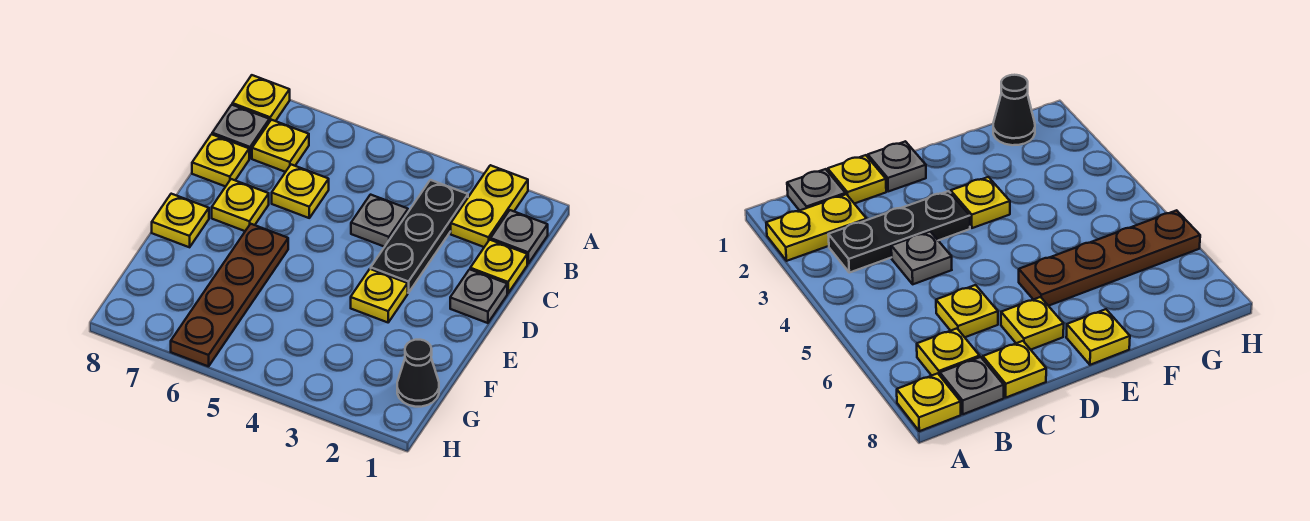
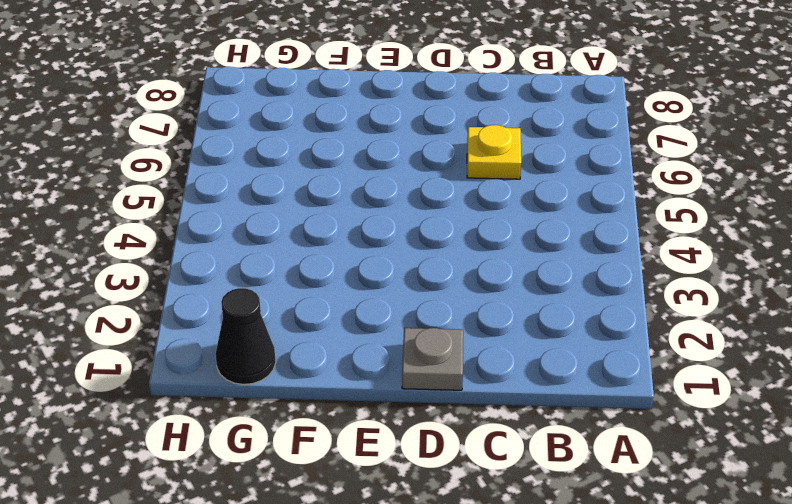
none -> yellow plate A2:B2 level 1
none -> yellow plate A8 level 1
none -> grey plate B1 level 1

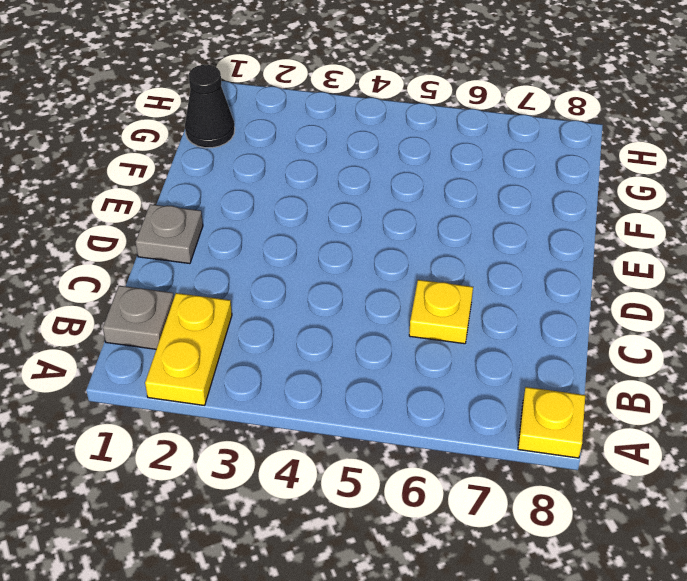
none -> black plate B3:D3 level 1
none -> yellow plate B7 level 1
none -> grey plate B8 level 1

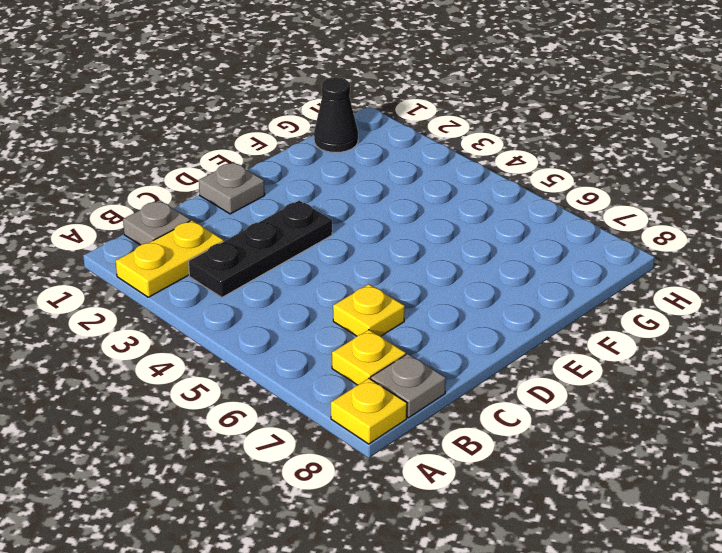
none -> yellow plate C1 level 1
none -> grey plate C4 level 1
none -> yellow plate C8 level 1

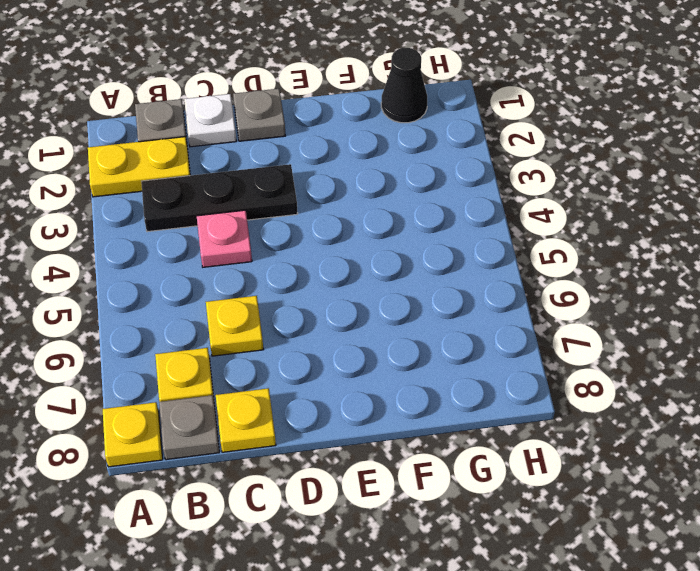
white plate C1 level 1 -> yellow plate C1 level 1
pink plate C4 level 1 -> grey plate C4 level 1
none -> yellow plate D7 level 1
none -> yellow plate E3 level 1
none -> brown plate E6:H6 level 1

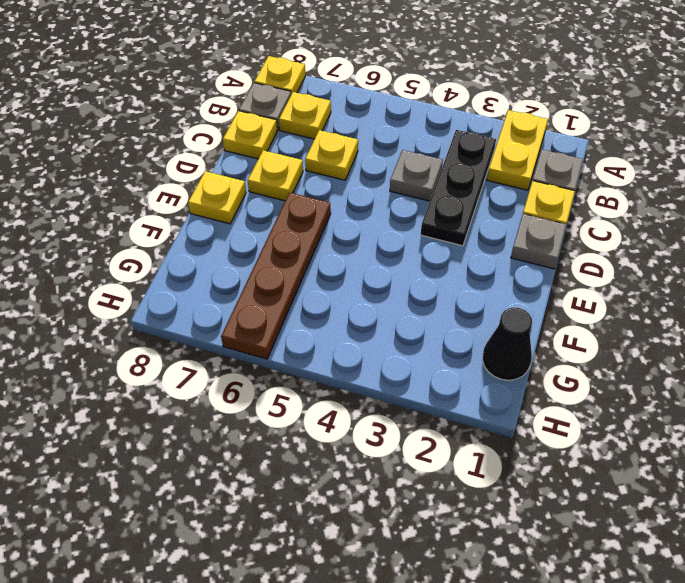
none -> yellow plate E3 level 1

